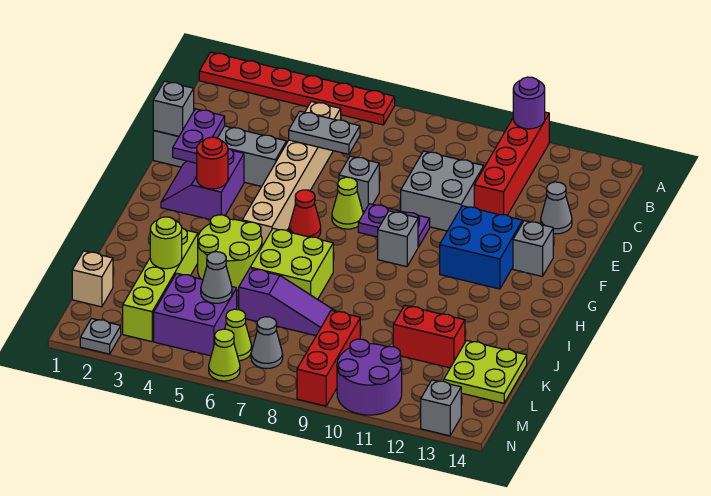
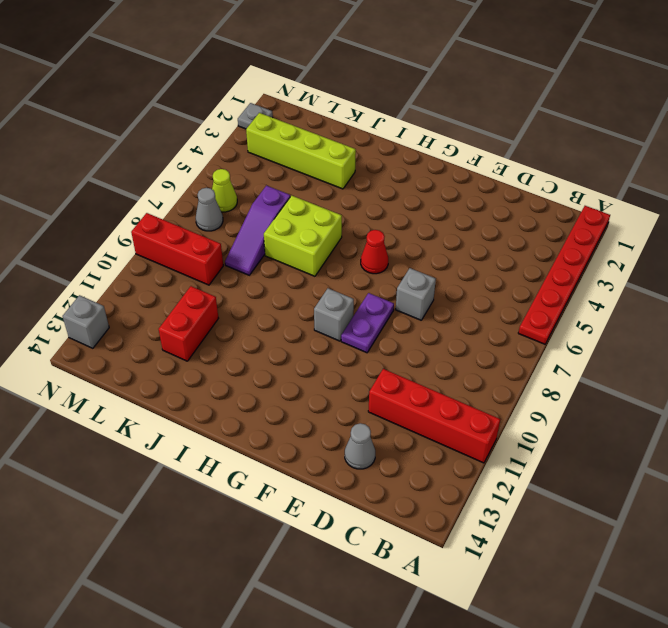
none -> tan brick C5:H5 level 1
none -> grey brick D9:E10 level 1
none -> grey brick E1:E4 level 1
none -> purple slope F2:G3 level 1 top 3

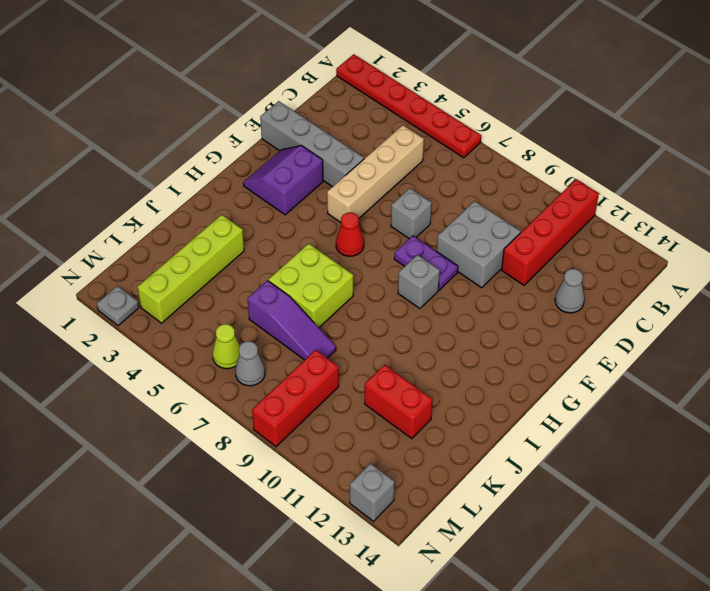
tan brick C5:F5 level 1 -> tan brick C5:H5 level 1
none -> lime cone F7 level 1
none -> blue brick F11:G12 level 1
none -> grey brick F13 level 1
none -> lime round brick I4:J5 level 1

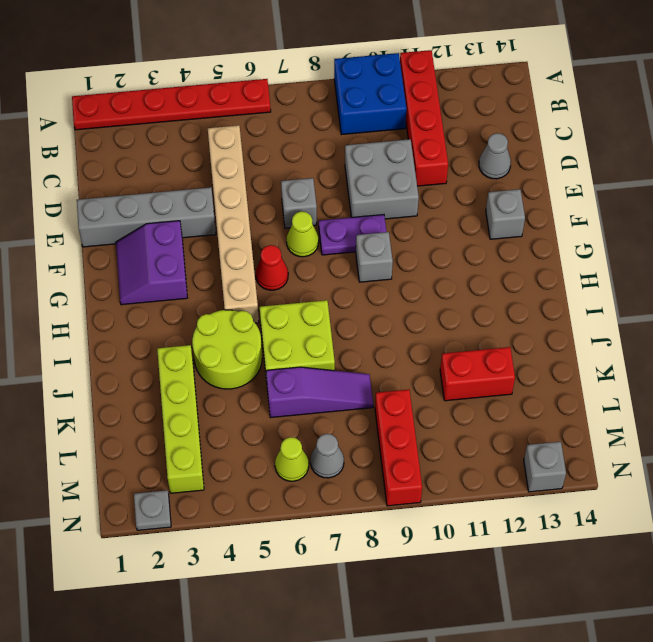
blue brick A9:B10 level 1 -> blue brick F11:G12 level 1
none -> lime plate K13:L14 level 1
none -> tan brick L1 level 1
none -> purple brick L4:M5 level 1
none -> purple round brick M10:N11 level 1

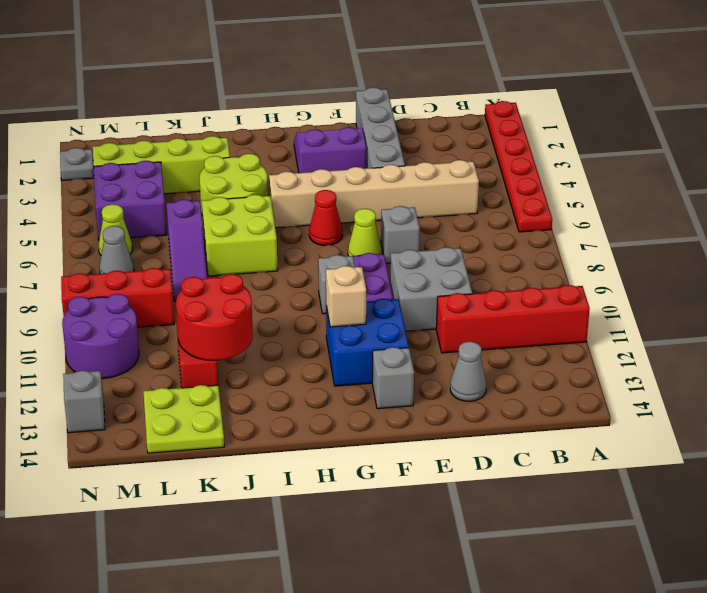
tan brick G11 level 2 -> tan brick L1 level 1
red round brick J11:K12 level 2 -> none
none -> lime cone N6 level 1
none -> purple round brick A11 level 2
none -> grey plate D5:D6 level 2
none -> grey brick E1 level 2

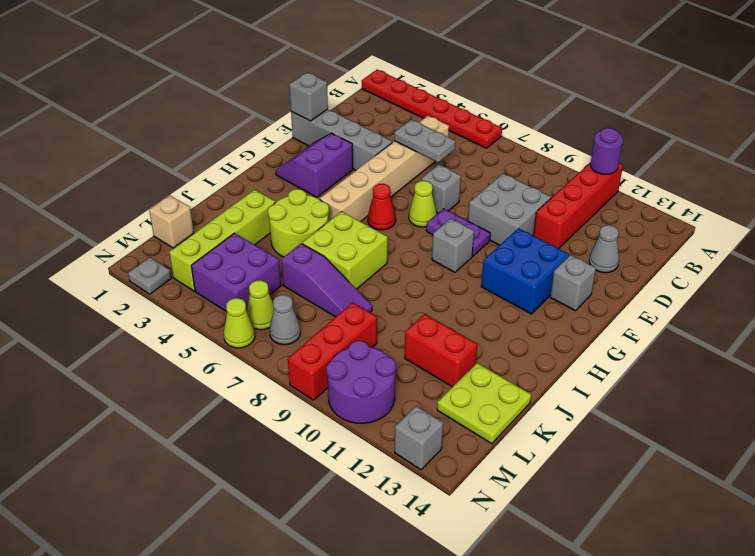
none -> purple plate E2:F2 level 2
none -> red round brick G3 level 2
none -> lime round brick K3 level 2
none -> grey cone L5 level 2

